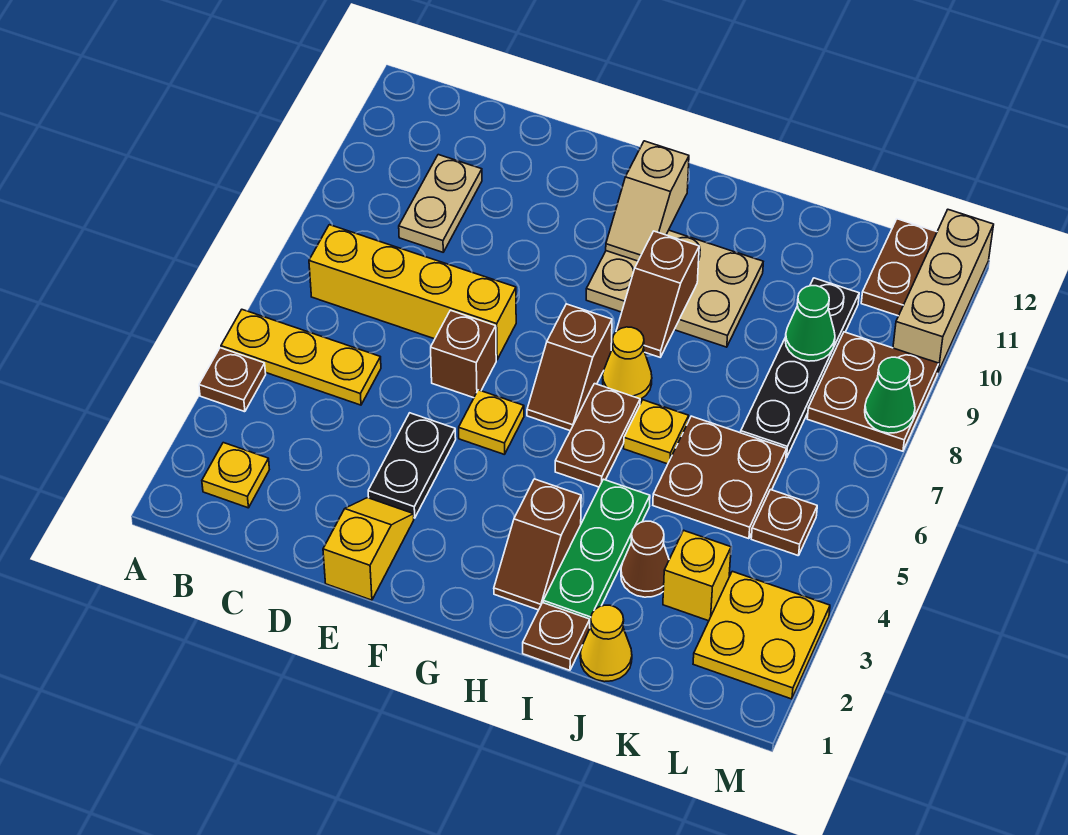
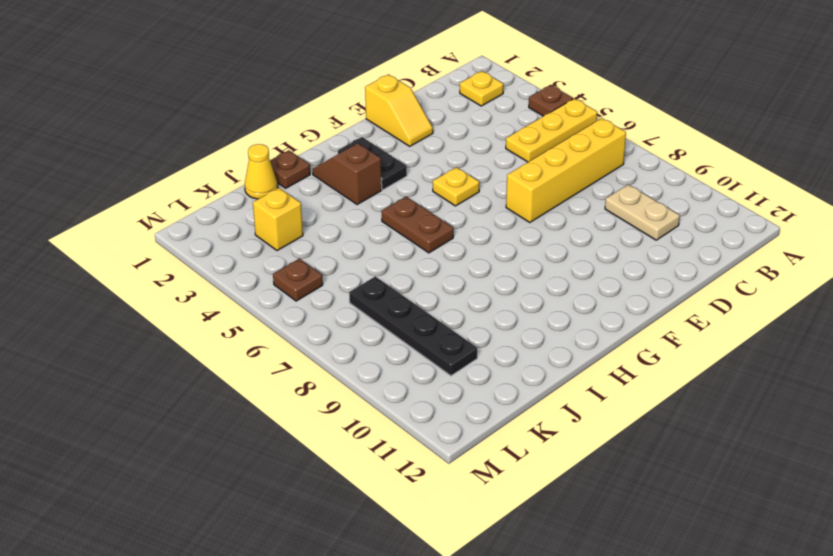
black plate G2:G3 level 1 -> black plate E3:E4 level 1
none -> brown brick E6 level 1
none -> brown slope G6:G7 level 1 top 7
none -> tan plate G9:I10 level 1
none -> yellow cone H7 level 1

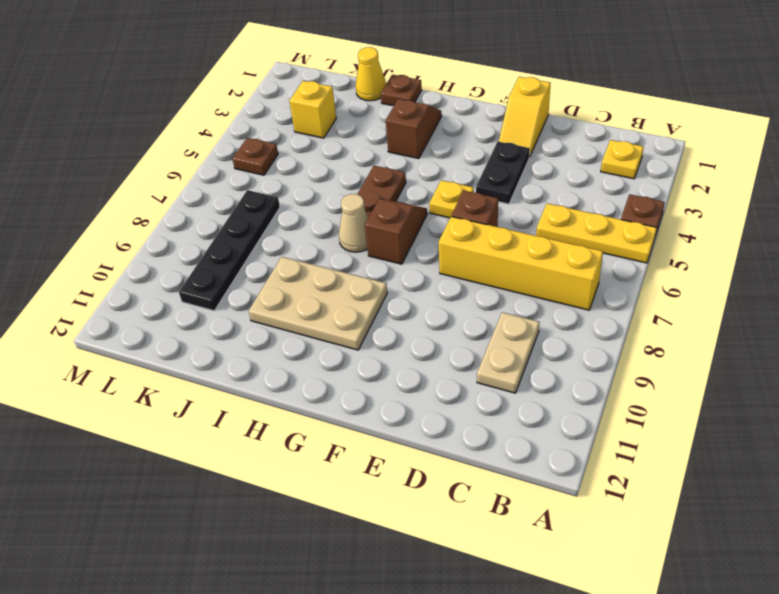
tan cone H7 level 1 -> yellow cone H7 level 1
none -> green plate I2:I4 level 1
none -> yellow plate I6 level 1
none -> brown cone J3 level 1
none -> brown plate J5:K6 level 1

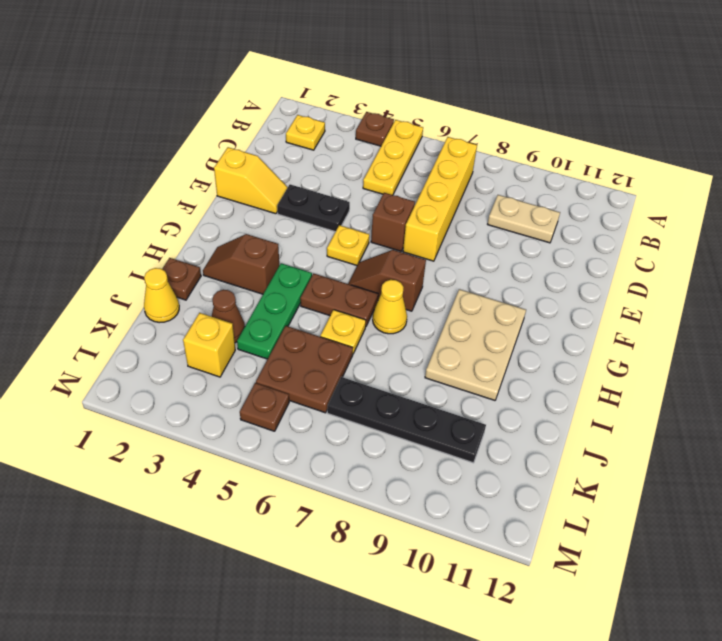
green plate H4:J4 level 1 -> green plate I2:I4 level 1
none -> yellow plate L2:M3 level 1
none -> brown plate L8:M9 level 1
none -> brown plate L11:L12 level 1
none -> tan brick M10:M12 level 1

